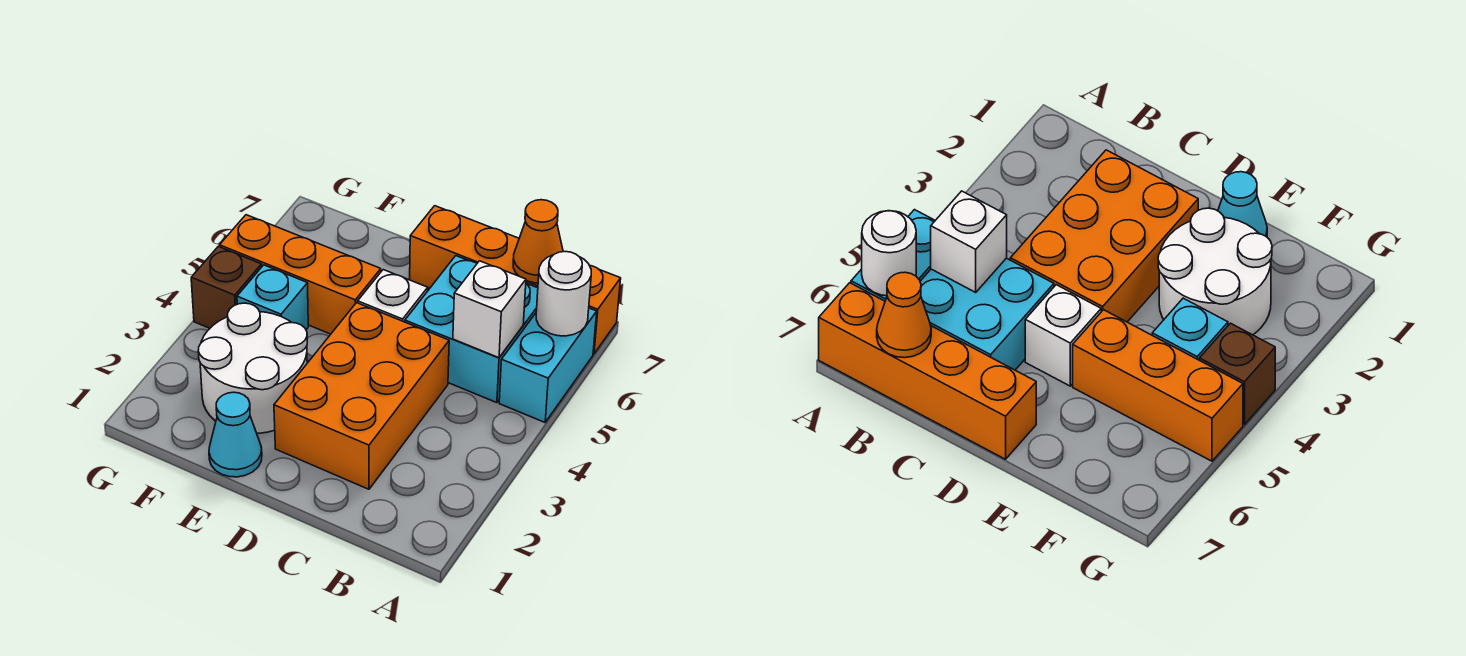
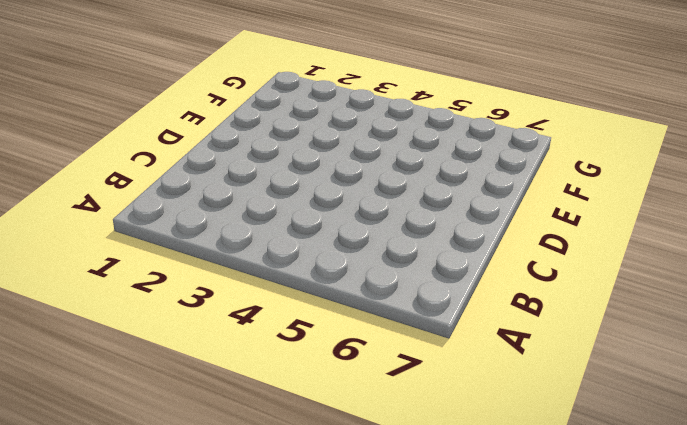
none -> cyan brick A5:A6 level 1
none -> orange brick A7:D7 level 1
none -> cyan brick B5:C6 level 1

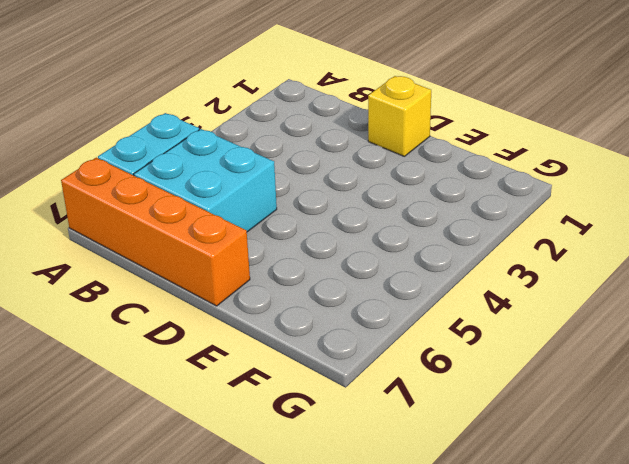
yellow brick D1 level 1 -> none
none -> orange brick C2:D4 level 1
none -> white brick D5 level 1
none -> cyan cone E1 level 1

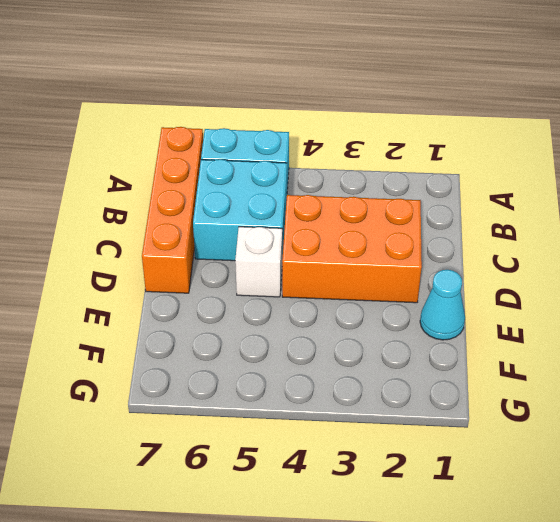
none -> white round brick E2:F3 level 1
none -> orange brick E5:G5 level 1
none -> cyan brick F4 level 1

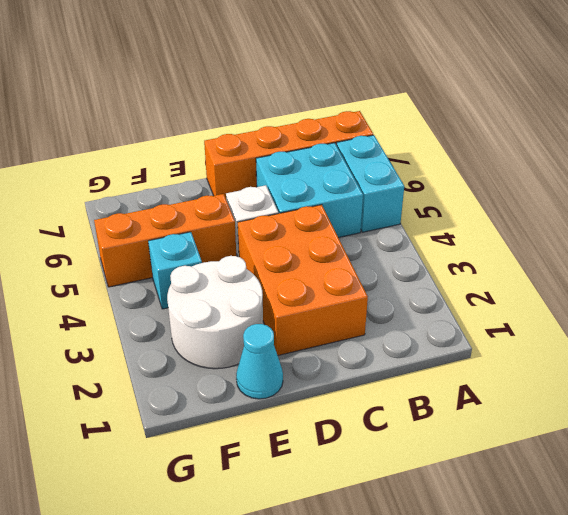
none -> brown brick G4 level 1
none -> white round brick A6 level 2
none -> white brick B5 level 2

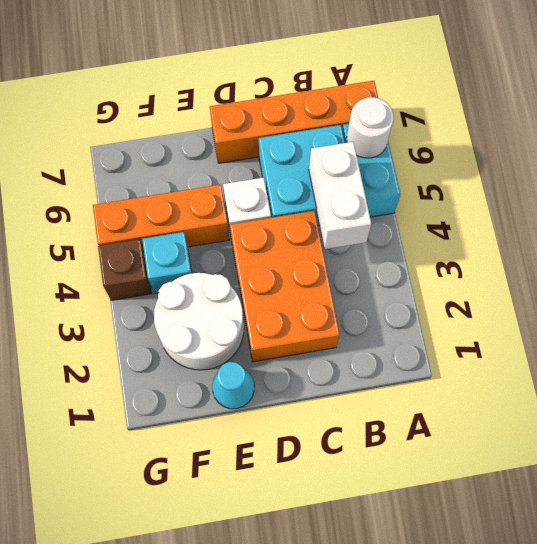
white brick B4:B5 level 2 -> white brick B5 level 2
none -> orange cone B7 level 2

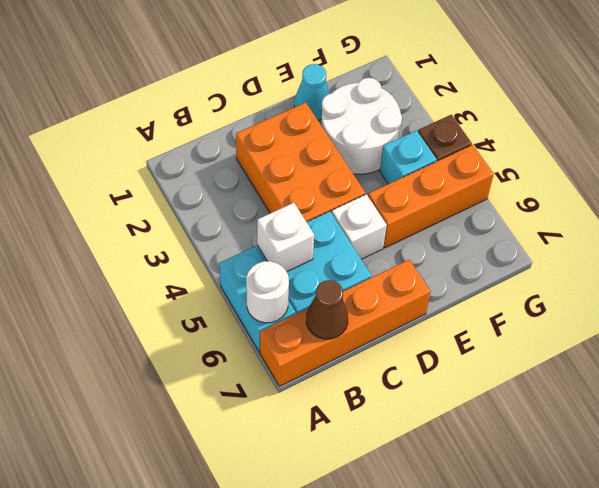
brown cone B7 level 2 -> orange cone B7 level 2

